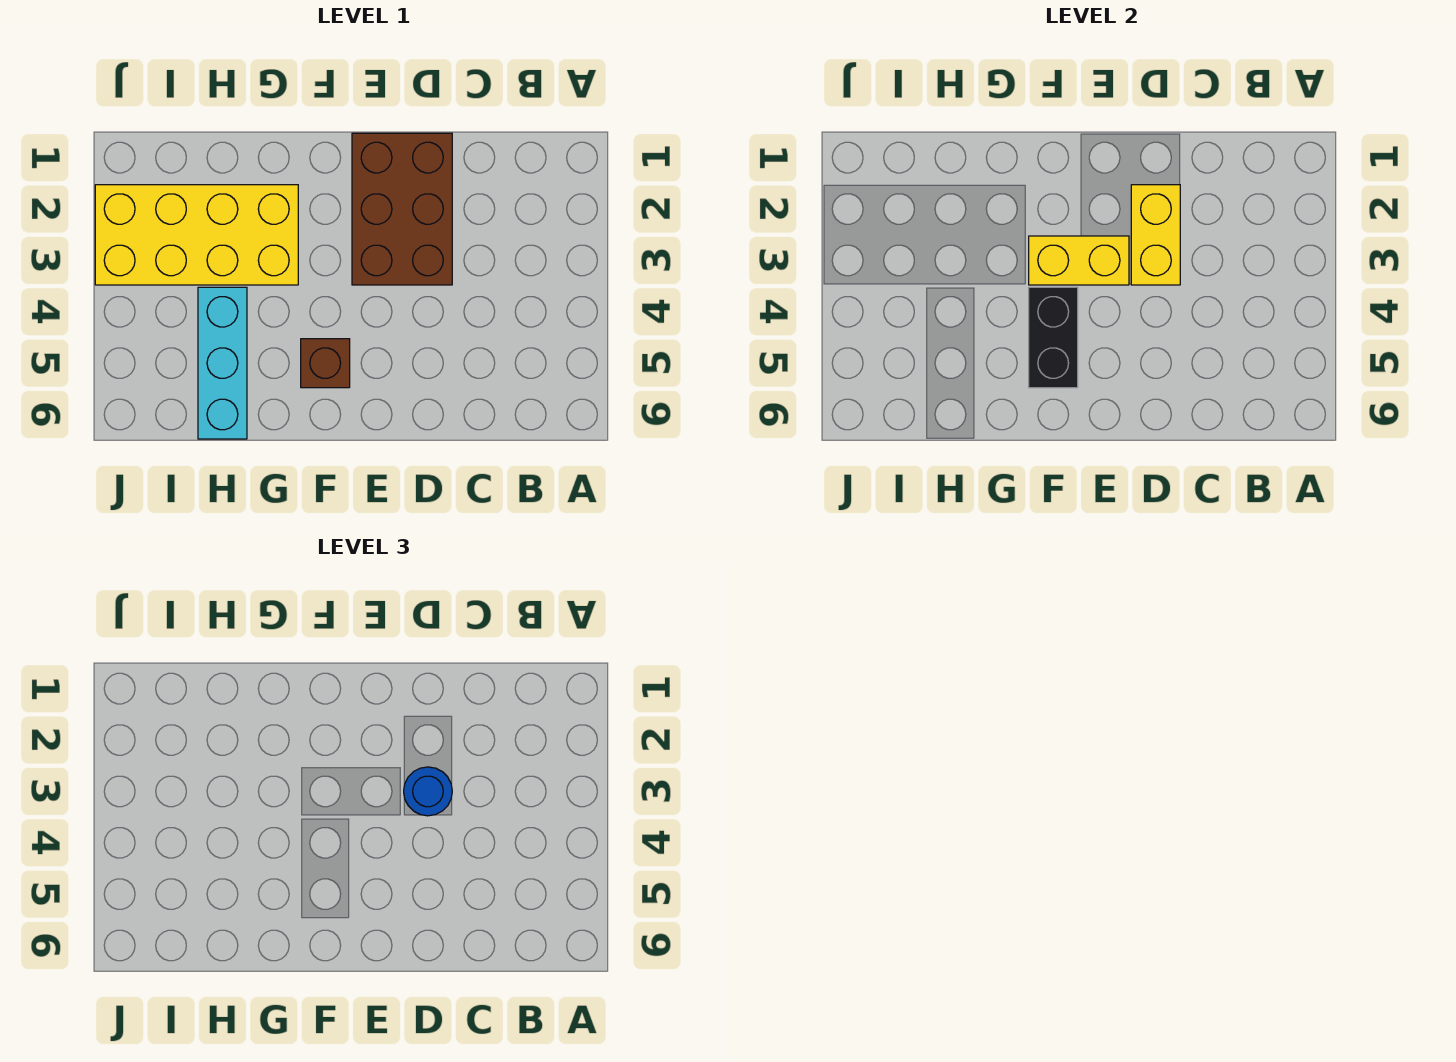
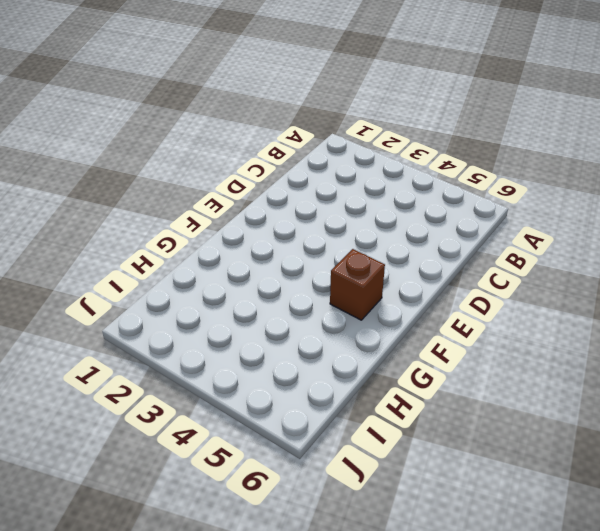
none -> brown brick D1:E3 level 1
none -> yellow brick G2:J3 level 1

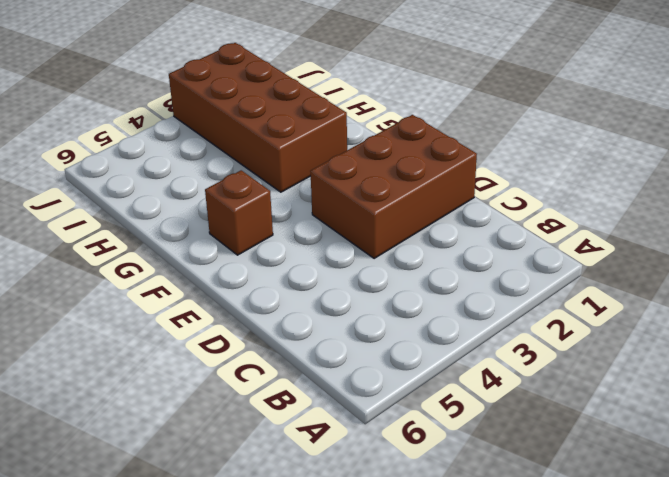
brown brick G2:J3 level 1 -> yellow brick G2:J3 level 1
none -> cyan brick H4:H6 level 1
none -> yellow brick D2:D3 level 2

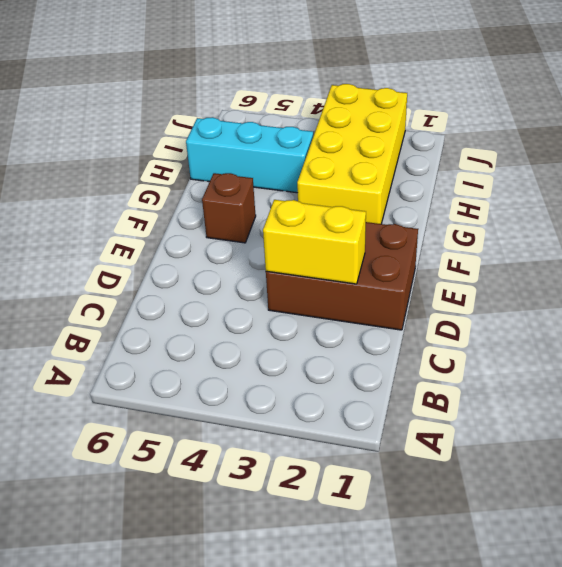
none -> yellow brick E3:F3 level 2
none -> black brick F4:F5 level 2

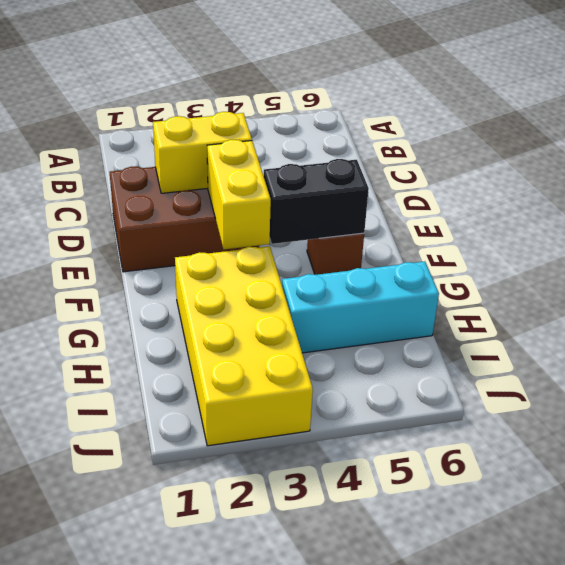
none -> blue round brick D3 level 3

